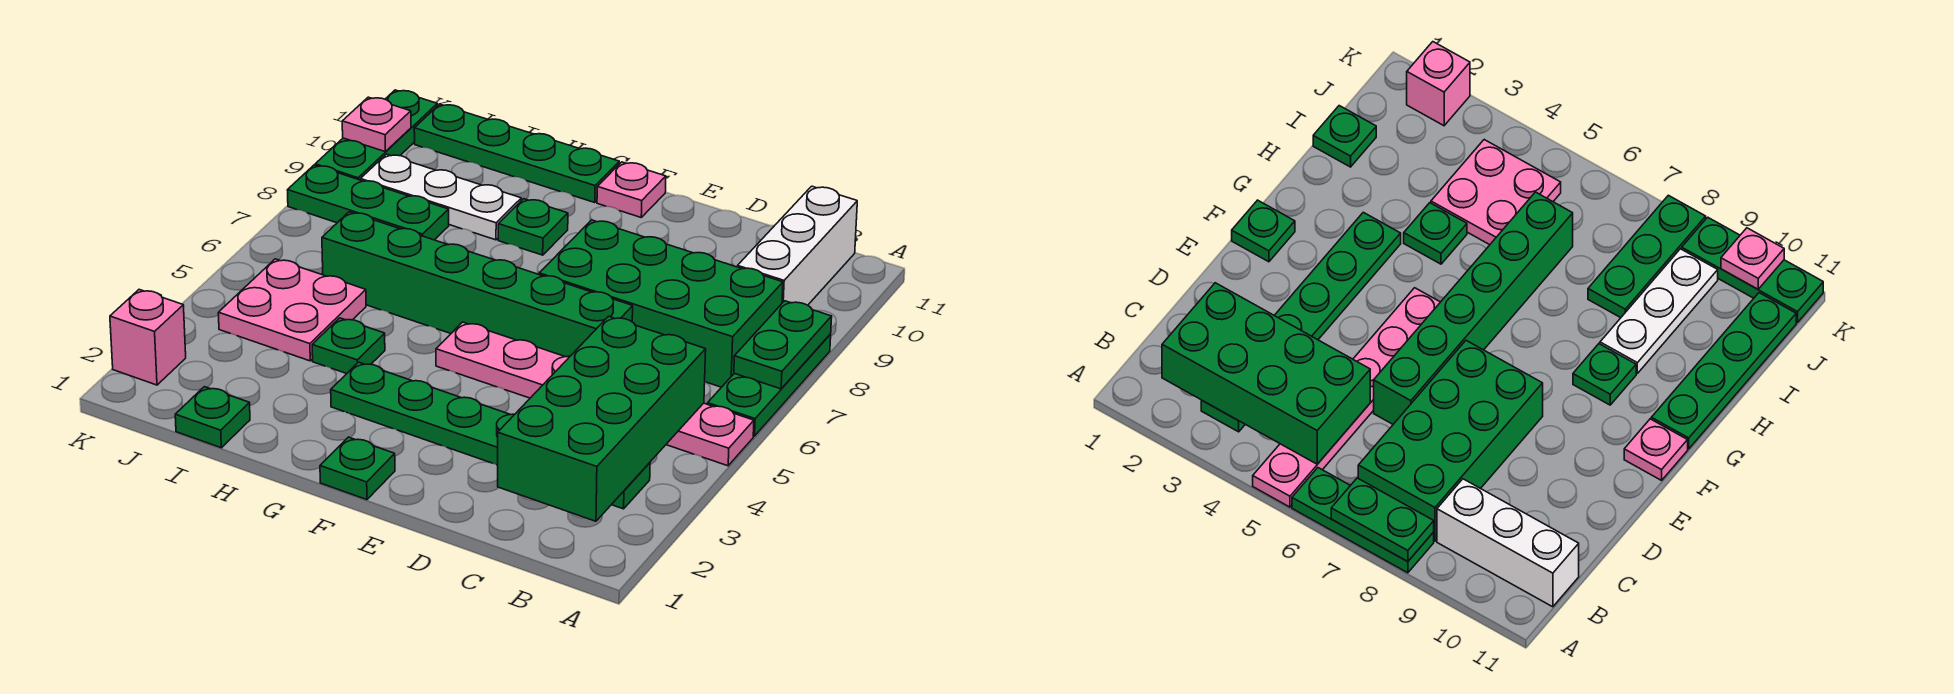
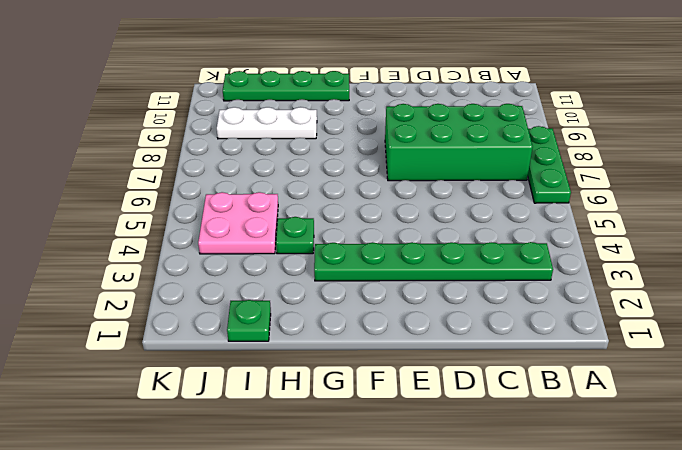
none -> pink plate A5:F5 level 1
none -> white brick B9:B11 level 1
none -> green brick D6:I6 level 1

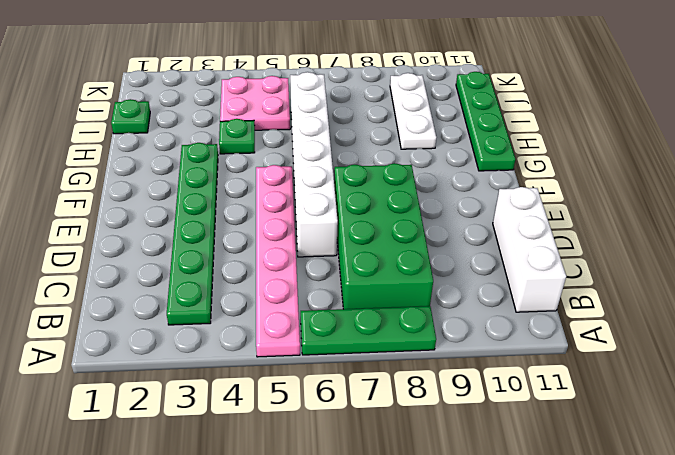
white brick B11:D11 level 1 -> white brick B9:B11 level 1
white brick D6:I6 level 1 -> green brick D6:I6 level 1
none -> green plate F1 level 1
none -> pink plate F11 level 1
none -> green plate G9 level 1

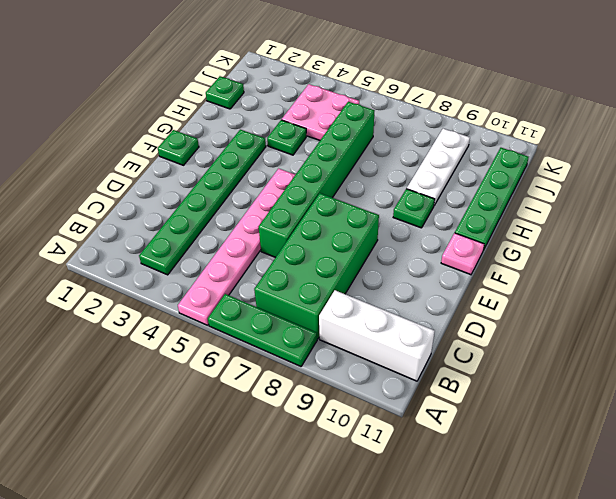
none -> green plate I8:K8 level 1
none -> pink brick K2 level 1
none -> green plate K9:K11 level 1

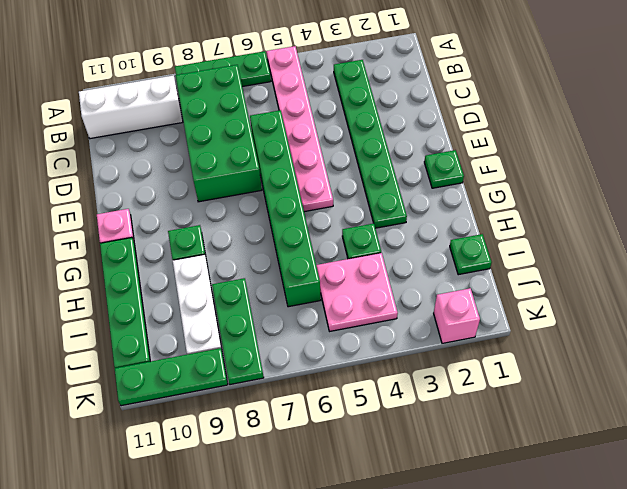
none -> green plate A7:A8 level 2
none -> green brick B2:C5 level 2
none -> pink plate K10 level 2

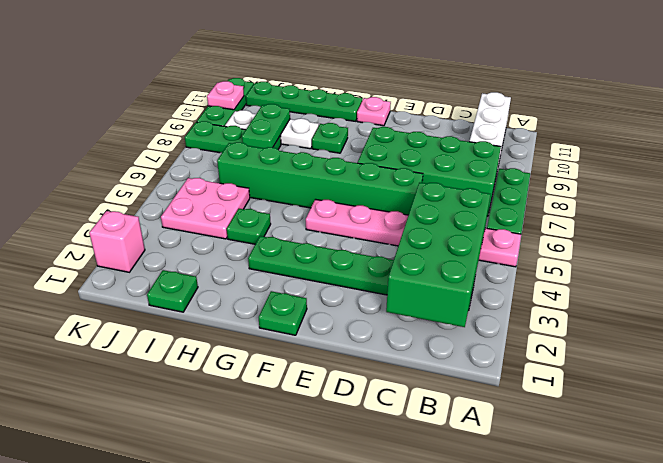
green plate I8:I9 level 2 -> green plate A7:A8 level 2

